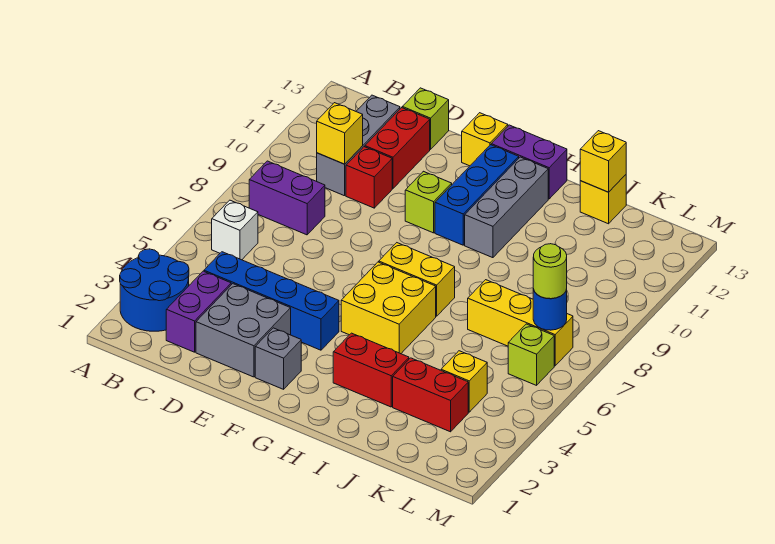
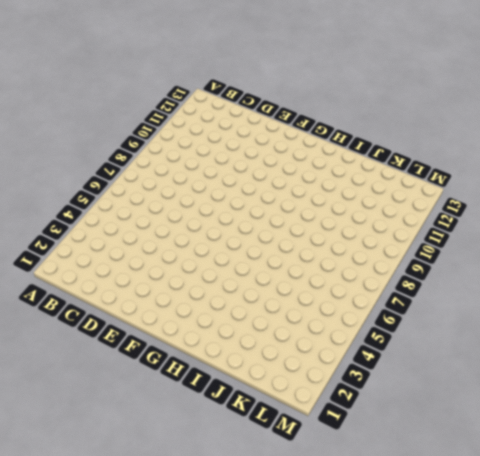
none -> blue round brick A2:B3 level 1
none -> white brick B6 level 1
none -> purple brick B8:C8 level 1

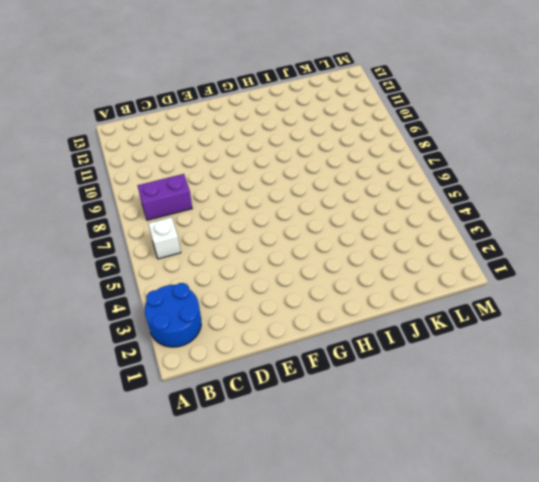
none -> purple brick C2:C3 level 1
none -> blue brick C4:F4 level 1
none -> grey brick C10:C12 level 1

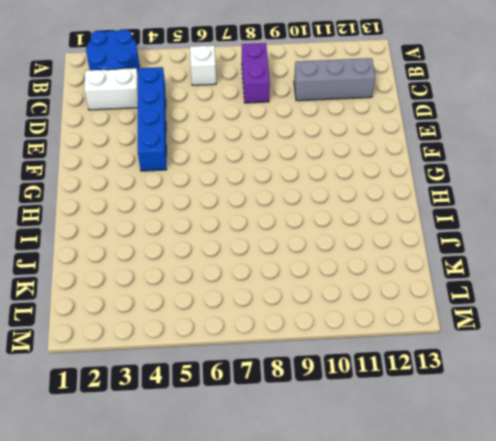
white brick C2:C3 level 1 -> purple brick C2:C3 level 1
none -> grey brick D2:E3 level 1
none -> red brick D10 level 1
none -> red brick D11:D12 level 1

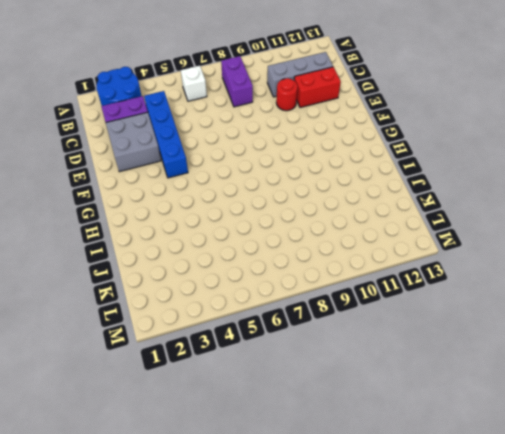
red round brick D10 level 1 -> red brick D10 level 1
none -> lime brick D13 level 1
none -> grey brick F2 level 1
none -> lime brick F10 level 1

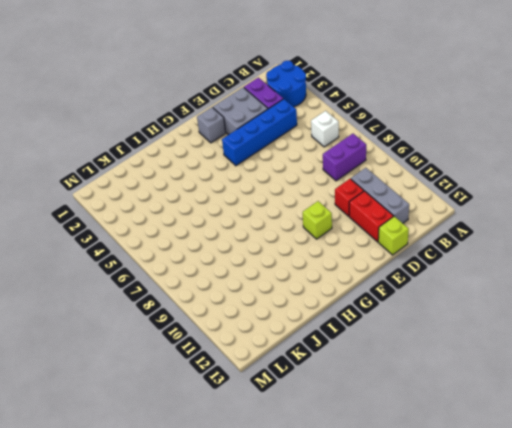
none -> yellow brick F13 level 1
none -> yellow brick G5:H6 level 1
none -> yellow brick G7:H7 level 1

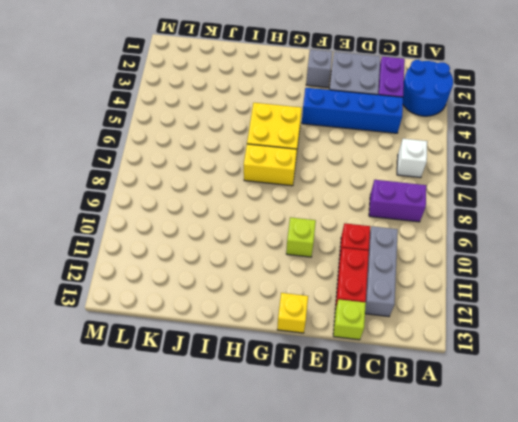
none -> blue brick G10:G12 level 1
none -> purple brick G13:H13 level 1
none -> red brick H3:I3 level 1

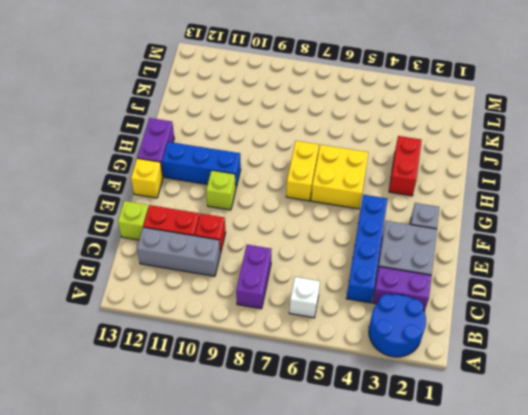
none -> grey brick H10:H12 level 1
none -> red brick J3:K3 level 1
none -> yellow brick J7:L7 level 1

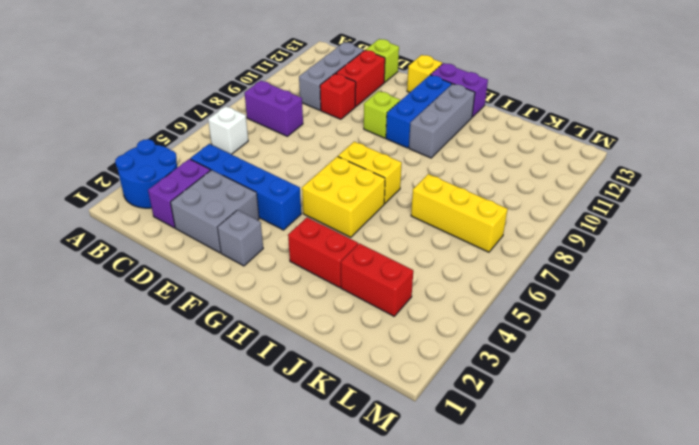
none -> yellow brick J13 level 1
none -> yellow brick K4 level 1
none -> lime brick L6 level 1

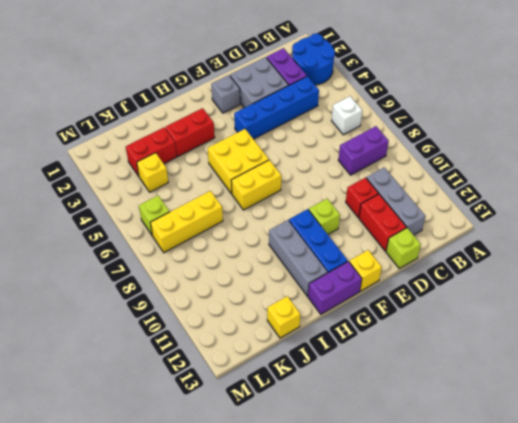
none -> yellow brick C10 level 2
none -> yellow brick J13 level 2
none -> blue round brick L7 level 2

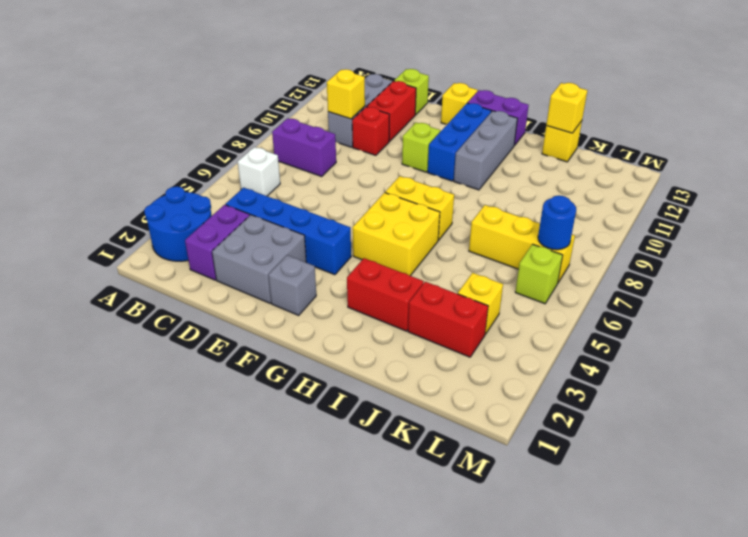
none -> lime round brick L7 level 3

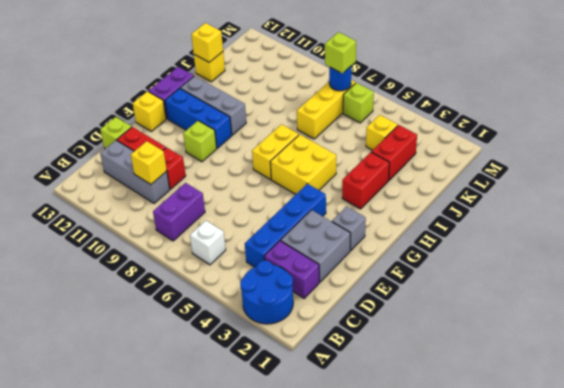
lime brick L7 level 3 -> lime round brick L7 level 3

